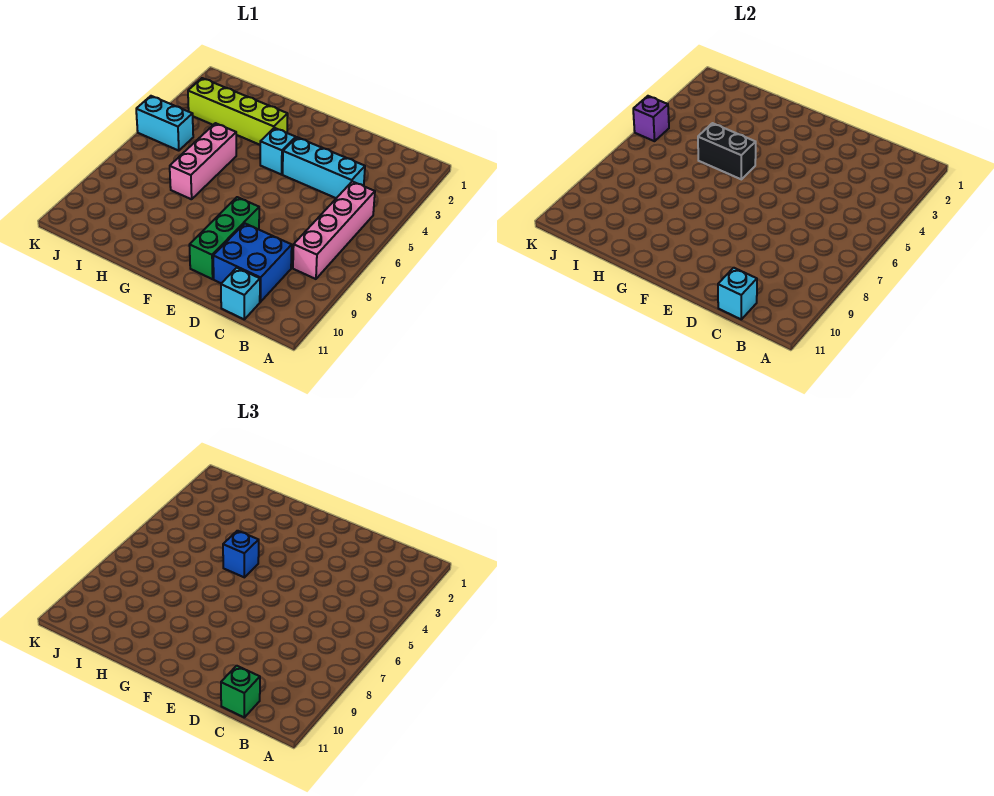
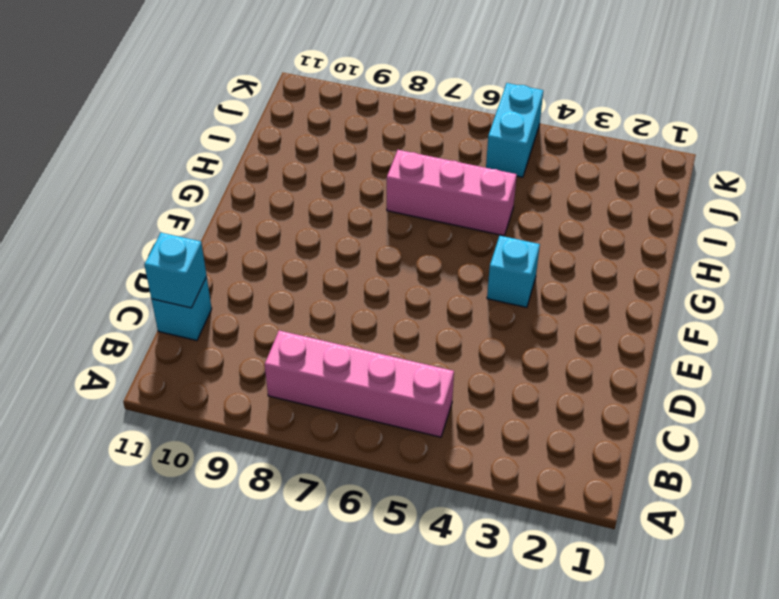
none -> cyan brick C4:E4 level 1
none -> blue brick C9:D10 level 1
none -> green brick E8:E10 level 1

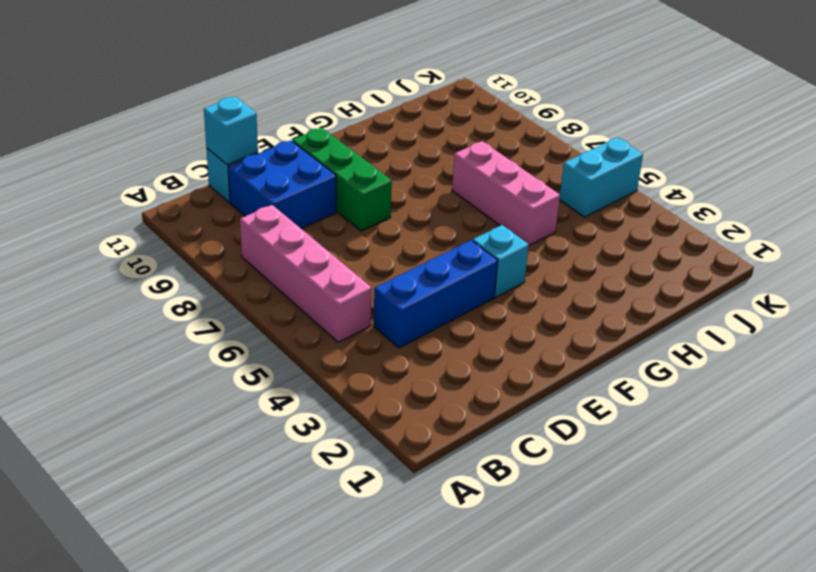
blue brick C4:E4 level 1 -> cyan brick C4:E4 level 1
none -> lime brick G3:J3 level 1
none -> black brick G5:H5 level 2
none -> purple brick K5 level 2

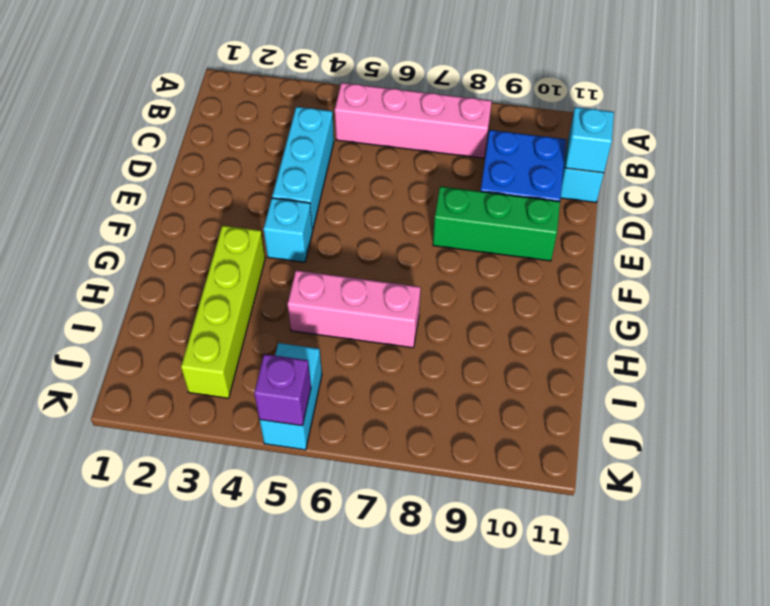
none -> black brick G5:H5 level 2
none -> green brick C11 level 3
none -> blue brick G5 level 3

